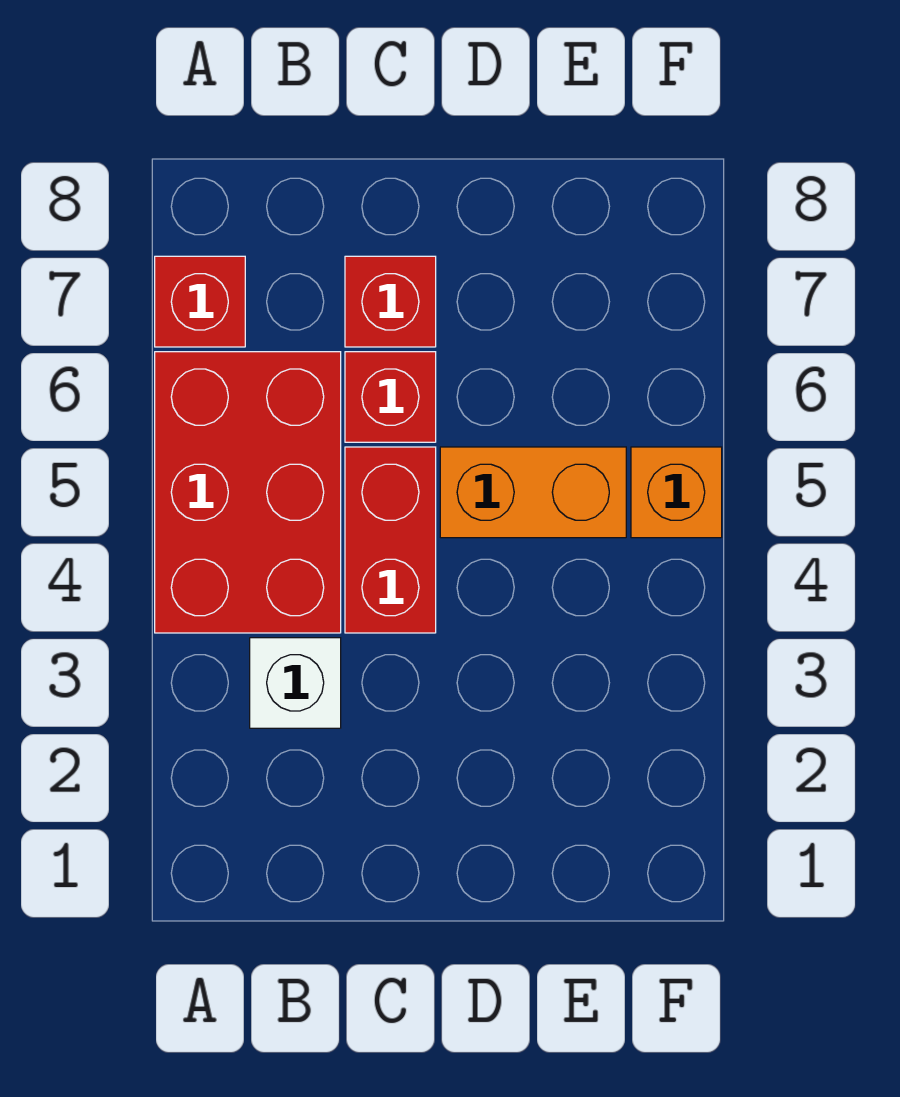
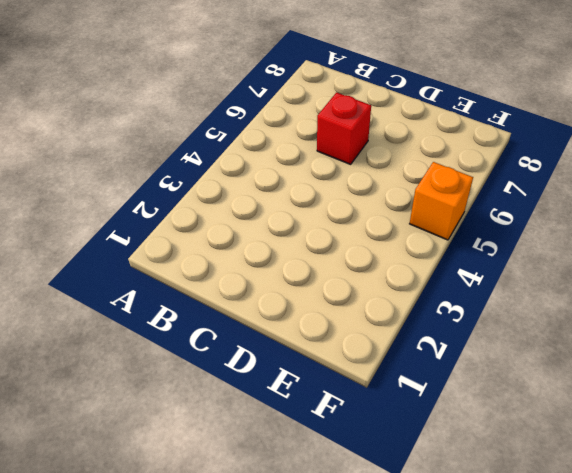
none -> red brick A4:B6 level 1
none -> red brick A7 level 1

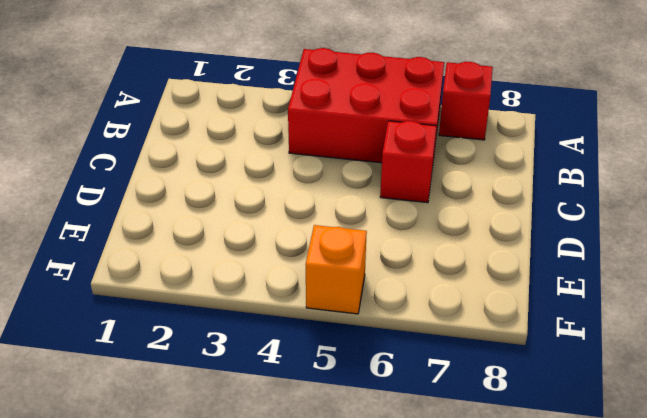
none -> white brick B3 level 1
none -> red brick C4:C5 level 1

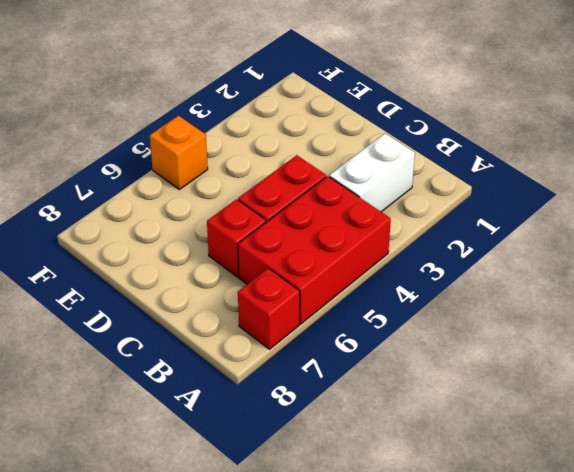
white brick B2:B3 level 1 -> white brick B3 level 1
none -> red brick C7 level 1
none -> orange brick D5:E5 level 1

